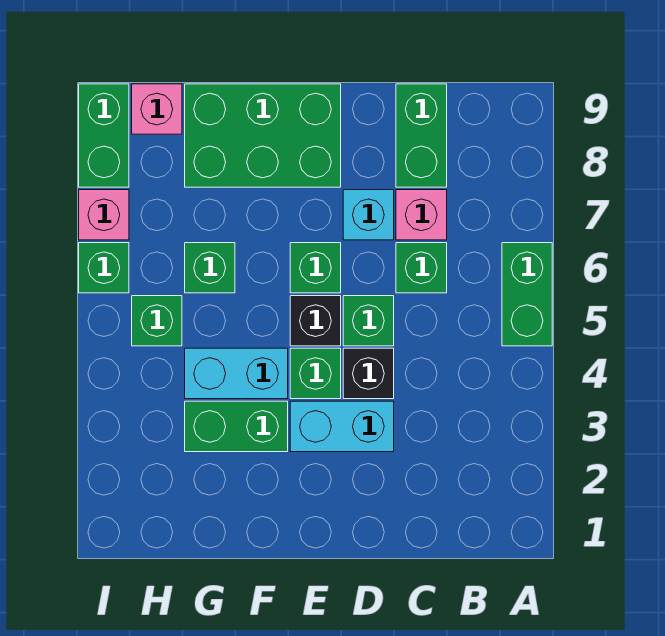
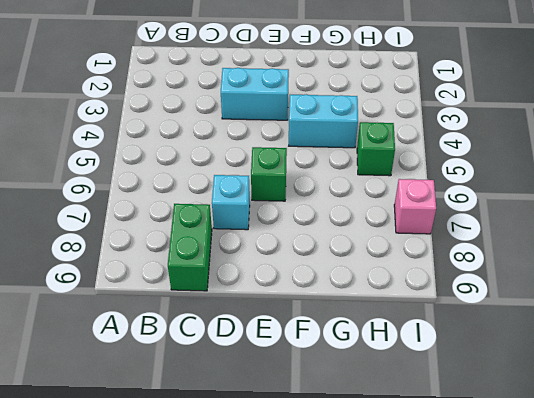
none -> green brick A5:A6 level 1
none -> green brick C6 level 1
none -> pink brick C7 level 1

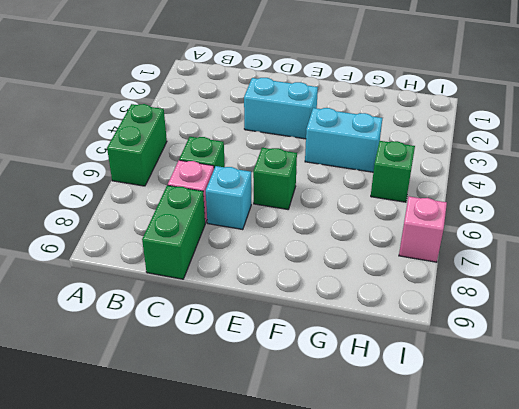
none -> black brick D4 level 1
none -> green brick D5 level 1
none -> green brick E4 level 1

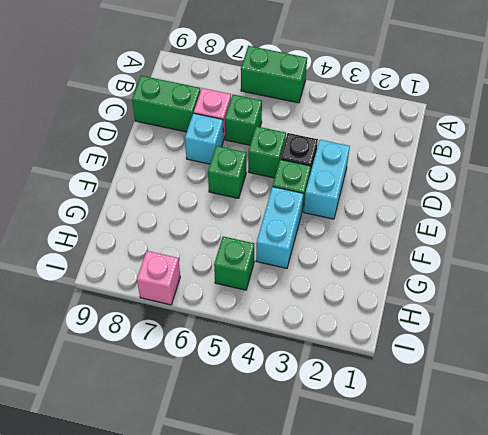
none -> black brick E5 level 1
none -> green brick E8:G9 level 1
none -> green brick F3:G3 level 1

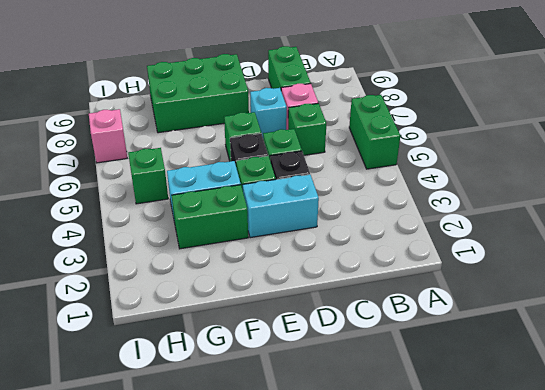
none -> green brick G6 level 1
none -> pink brick H9 level 1
none -> green brick I6 level 1

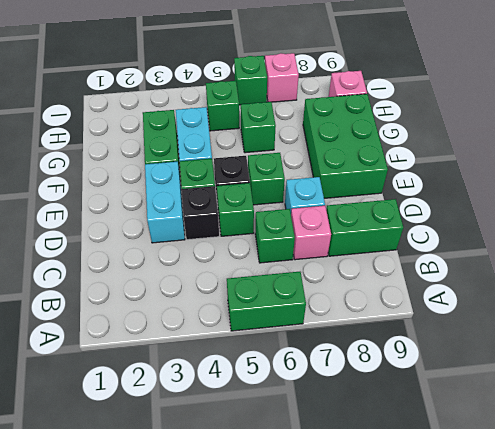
none -> green brick I8:I9 level 1

